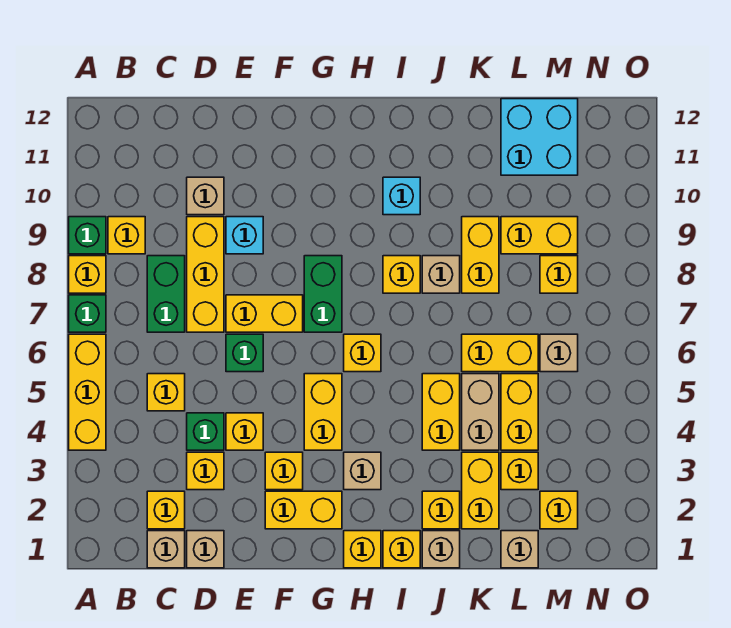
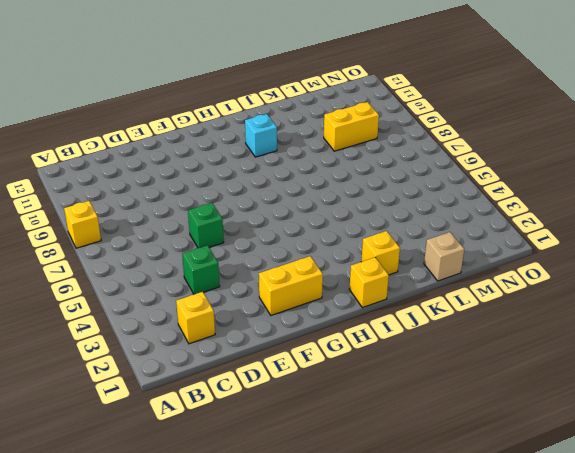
none -> yellow brick A4:A6 level 1
none -> green brick A7 level 1
none -> green brick A9 level 1
none -> yellow brick B9 level 1

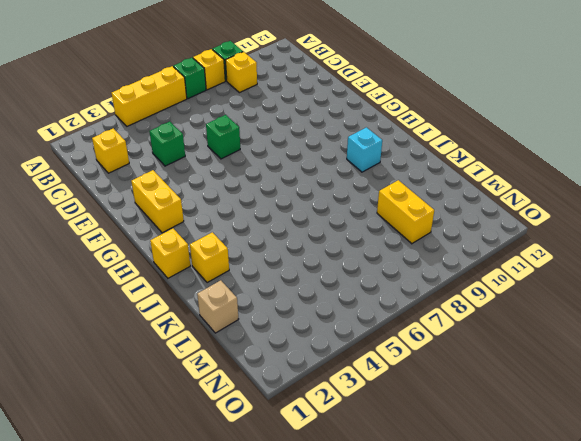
none -> tan brick C1 level 1
none -> yellow brick C5 level 1
none -> green brick C7:C8 level 1
none -> tan brick D1 level 1

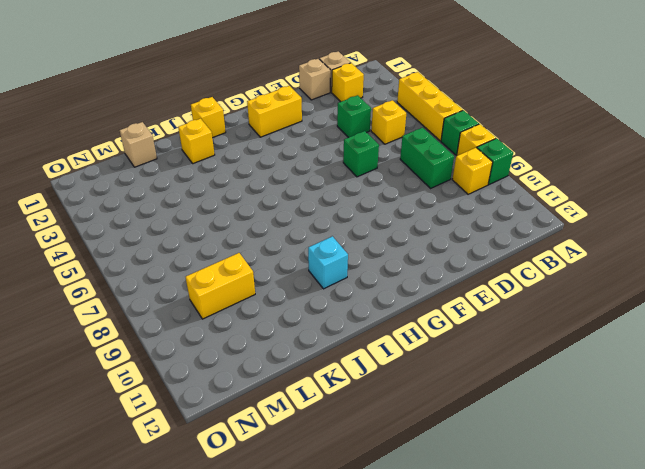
none -> yellow brick D3 level 1
none -> yellow brick D7:D9 level 1
none -> tan brick D10 level 1
none -> yellow brick E4 level 1

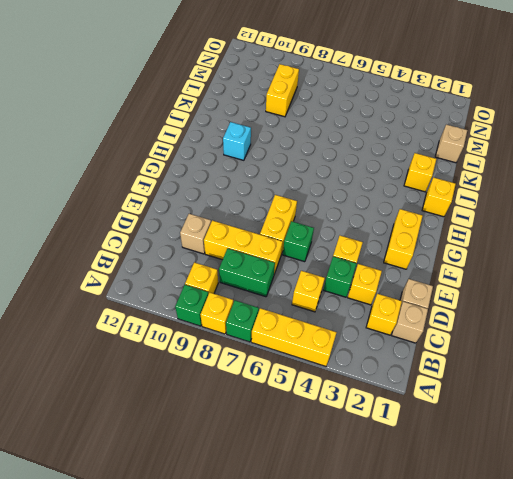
none -> cyan brick E9 level 1
none -> yellow brick F3 level 1
none -> yellow brick G4:G5 level 1
none -> green brick G7:G8 level 1

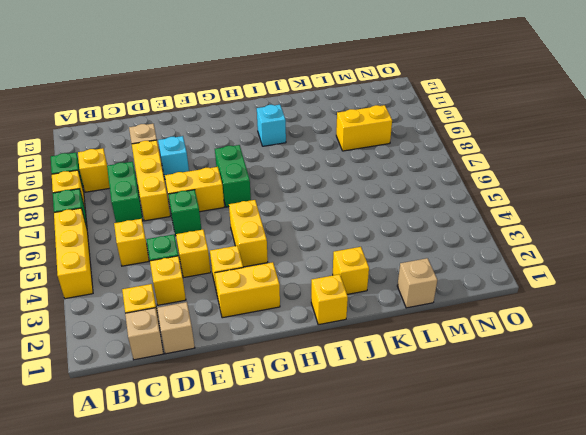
none -> yellow brick H1 level 1
none -> tan brick H3 level 1
none -> yellow brick H6 level 1
none -> yellow brick I8 level 1

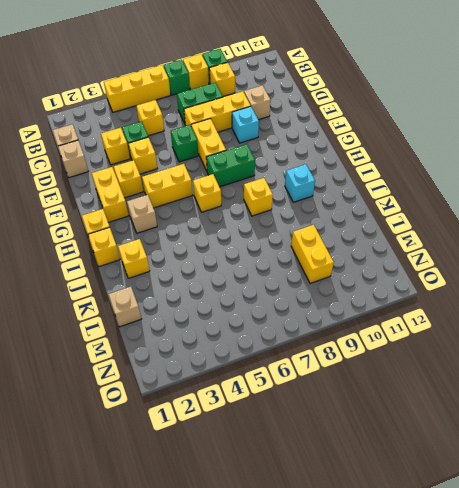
none -> yellow brick C2 level 1
none -> tan brick J1 level 1
none -> yellow brick J4:J5 level 1
none -> tan brick J8 level 1

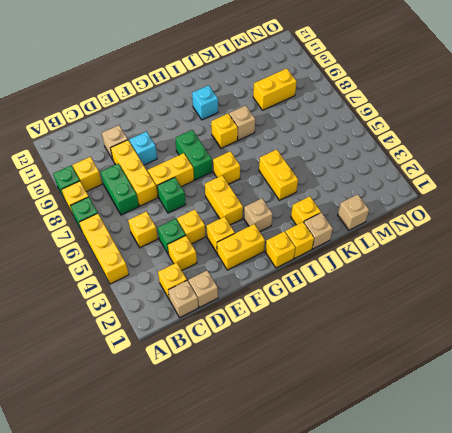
none -> yellow brick K2:K3 level 1
none -> tan brick K4:K5 level 1
none -> yellow brick K6:L6 level 1
none -> yellow brick K8:K9 level 1

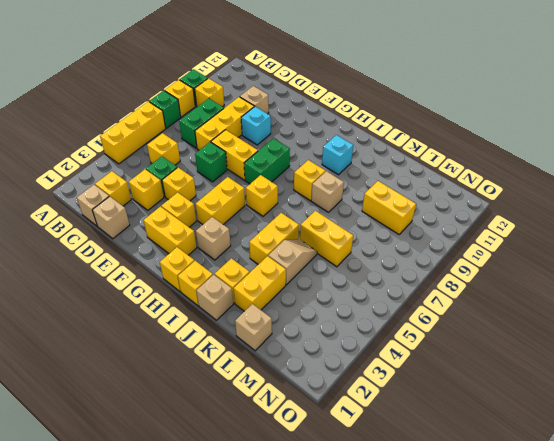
tan slope K4:K5 level 1 top 4 -> tan brick K4:K5 level 1
none -> yellow brick K8:K9 level 1
none -> yellow brick L3 level 1
none -> yellow brick L4:L5 level 1
none -> cyan brick L11:M12 level 1

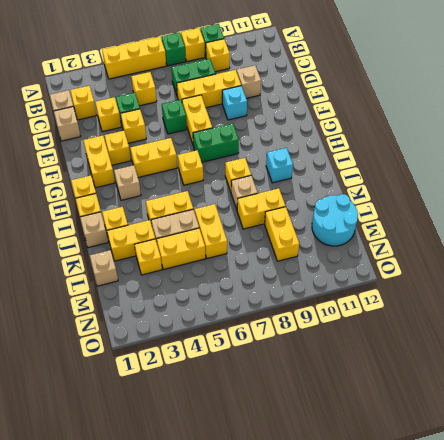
cyan round brick L11:M12 level 1 -> cyan brick L11:M12 level 1
none -> yellow brick M2 level 1
none -> tan brick M6 level 1
none -> yellow brick M8 level 1

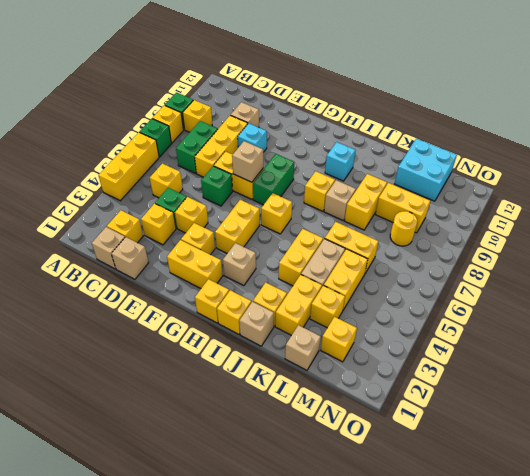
tan brick F7 level 2 -> tan brick M6 level 1
yellow round brick M8 level 1 -> yellow brick M8 level 1

